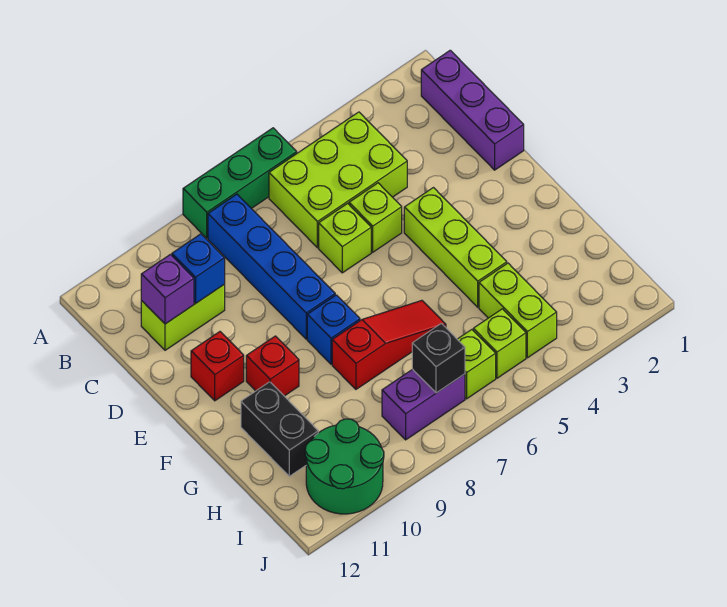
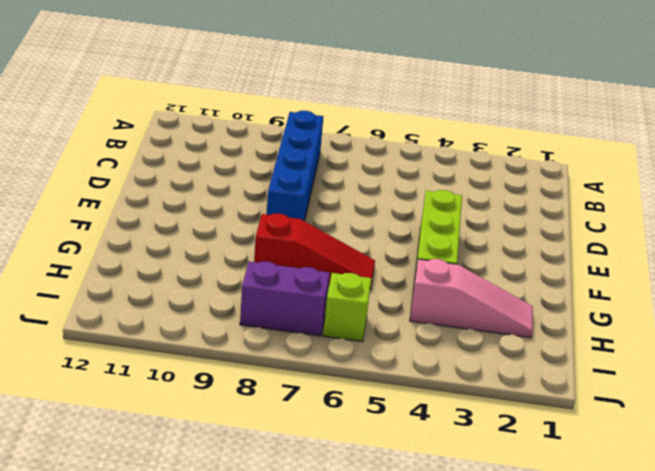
pink slope H2:H4 level 1 top 4 -> lime brick H4:I4 level 1
none -> green brick A6:A8 level 1
none -> purple brick B1:D1 level 1
none -> lime brick B4:C6 level 1

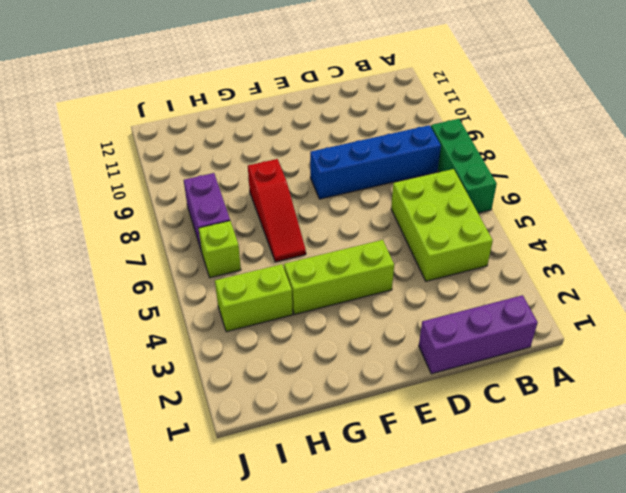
none -> lime brick C10:C11 level 1
none -> lime brick D5 level 1
none -> lime brick D6 level 1

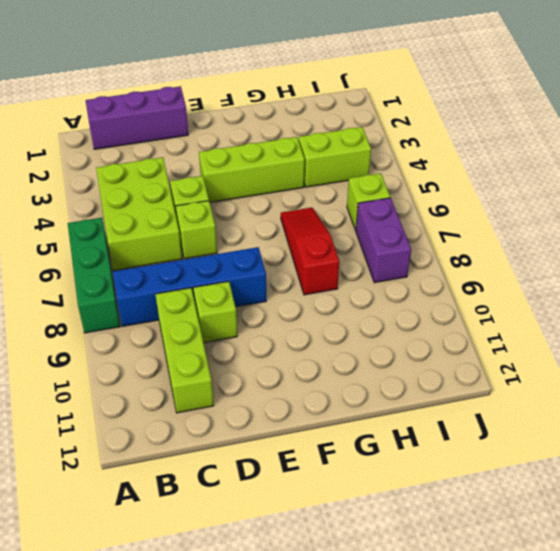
lime brick C9:C11 level 1 -> lime brick C10:C11 level 1
lime brick D9 level 1 -> lime brick I5 level 1
none -> red brick E11 level 1
none -> blue brick F8 level 1
none -> red brick F10 level 1

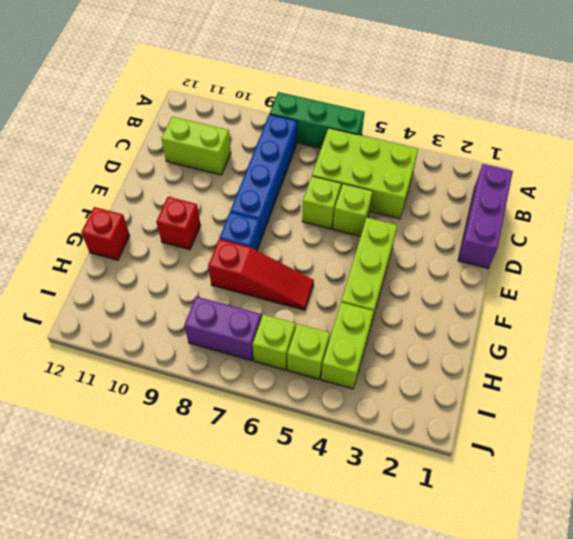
red brick G12 level 1 -> red brick E11 level 1
none -> black brick G11:H11 level 1
none -> green round brick I10:J11 level 1
none -> blue brick C10 level 2

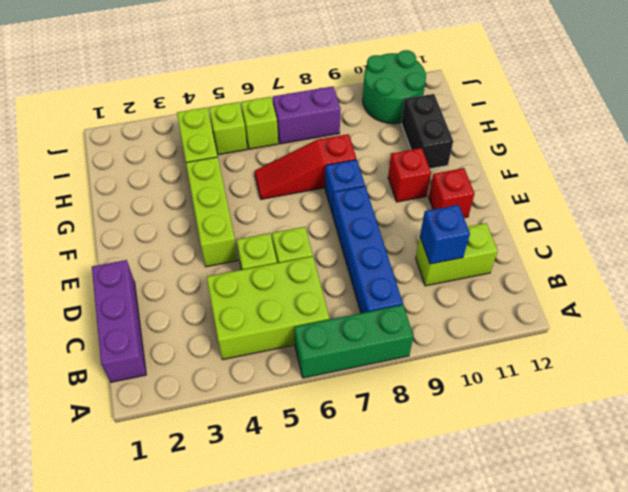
none -> purple brick C11 level 2
none -> black brick I7 level 2

